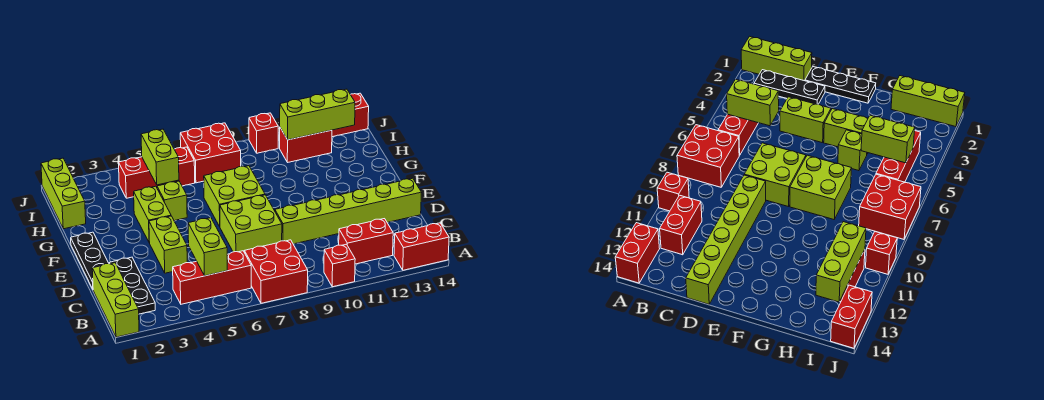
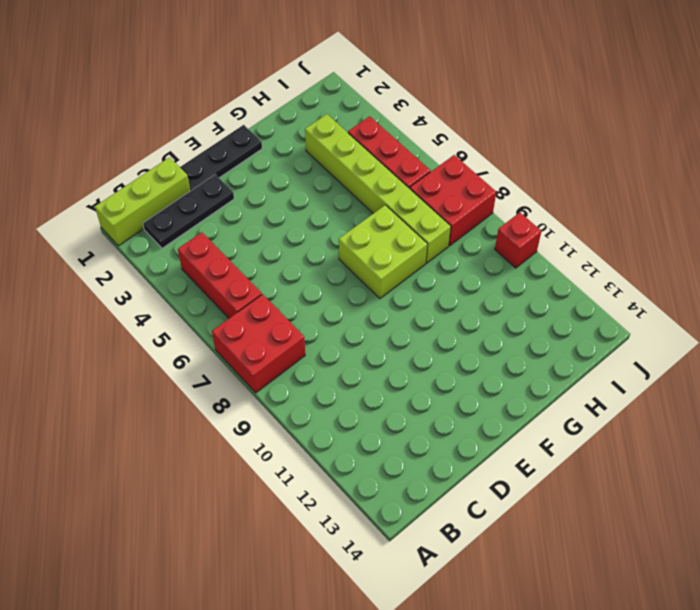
lime brick H3:H8 level 1 -> lime brick D9:D14 level 1
none -> red brick A10 level 1
none -> red brick A13:A14 level 1
none -> red brick B11:B12 level 1

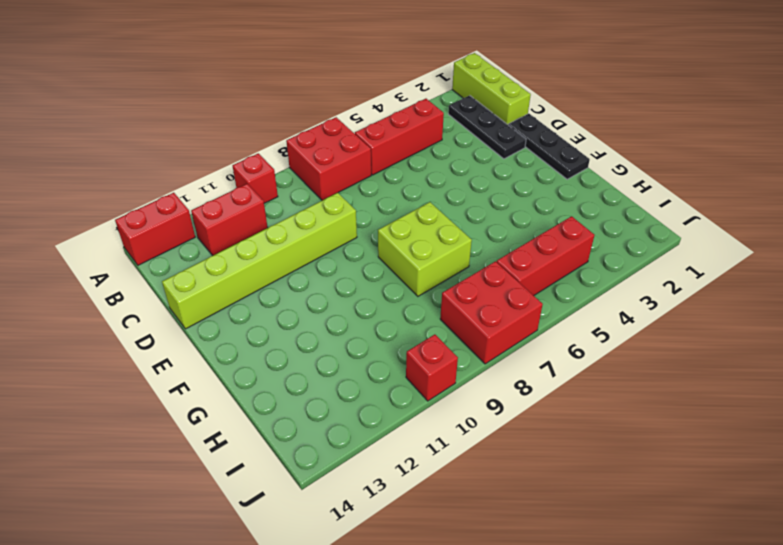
none -> lime brick D4:E4 level 1
none -> lime brick D7:E8 level 1
none -> lime brick F4:G4 level 1

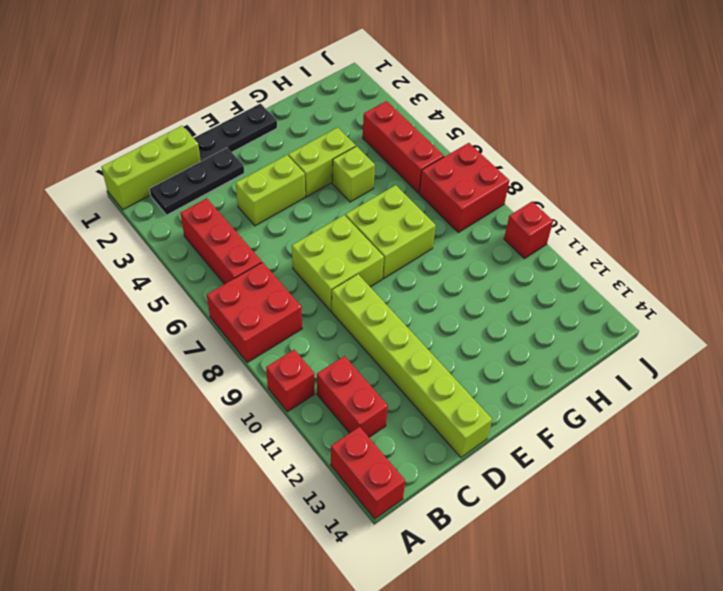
none -> lime brick H1:J1 level 1
none -> red brick I11:I12 level 1
none -> red brick J13:J14 level 1

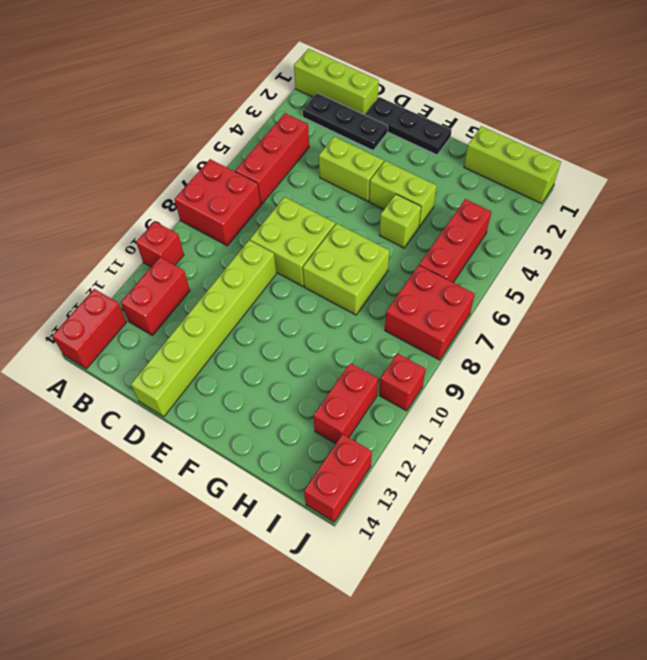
none -> lime brick B5:C5 level 2
none -> lime brick H5:I5 level 2
none -> lime brick I11:I13 level 2

